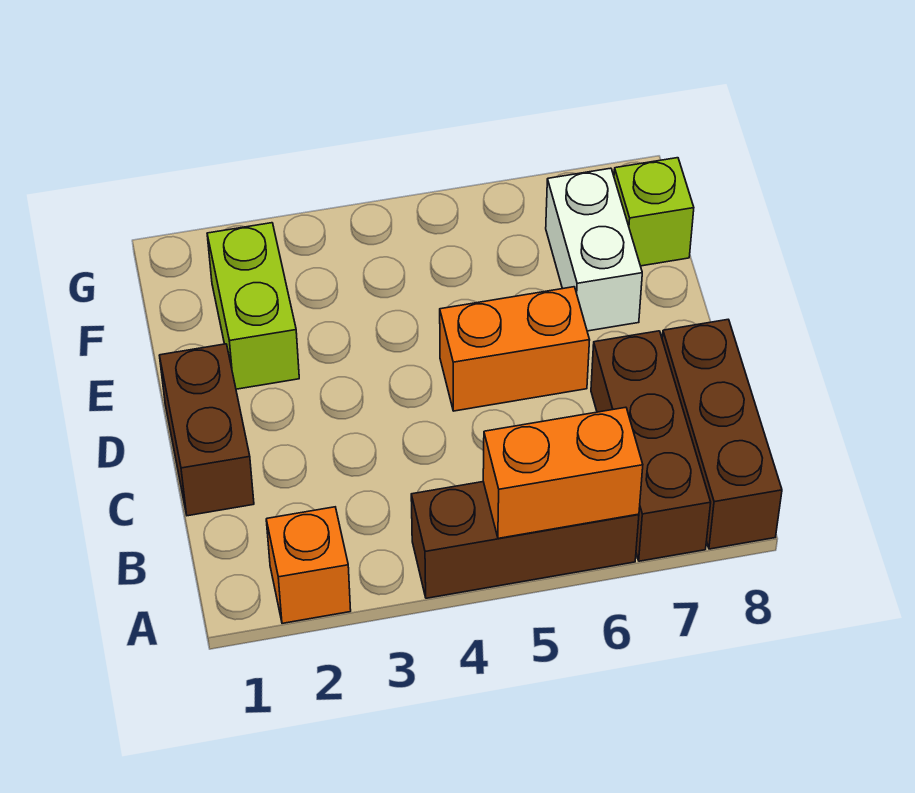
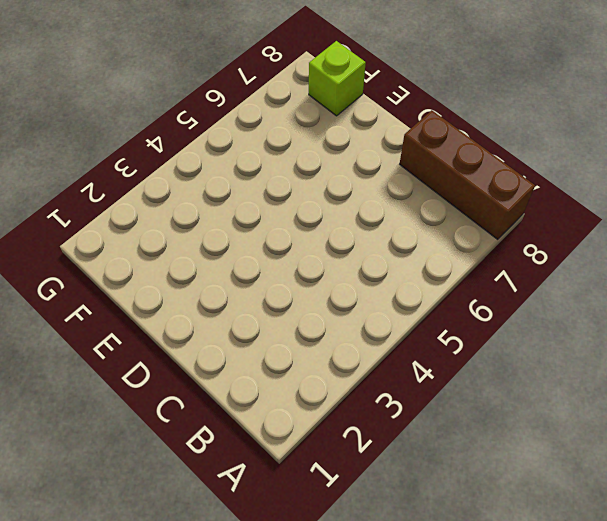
none -> orange brick A2 level 1
none -> brown brick A4:A6 level 1

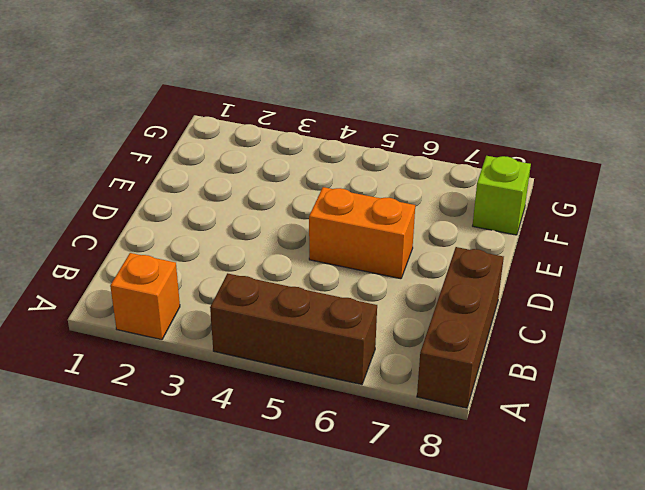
none -> brown brick A7:C7 level 1
none -> brown brick C1:D1 level 1

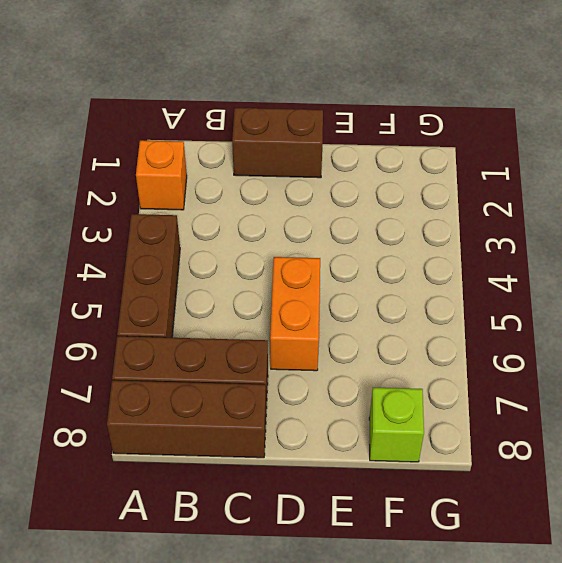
none -> lime brick E2:F2 level 1
none -> white brick E7:F7 level 1

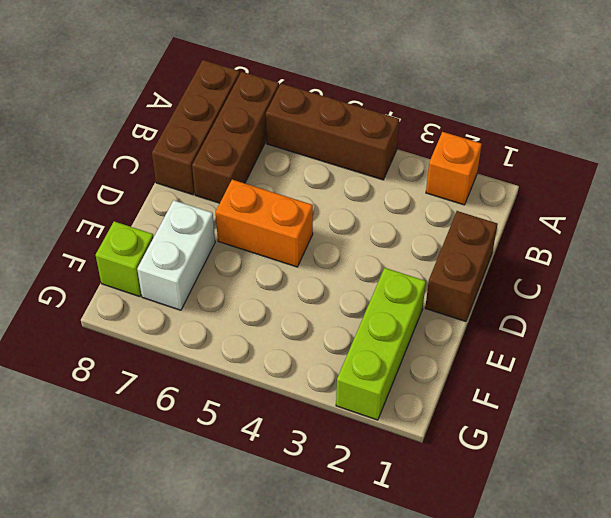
lime brick E2:G2 level 1 -> lime brick E2:F2 level 1
none -> orange brick A5:A6 level 2

